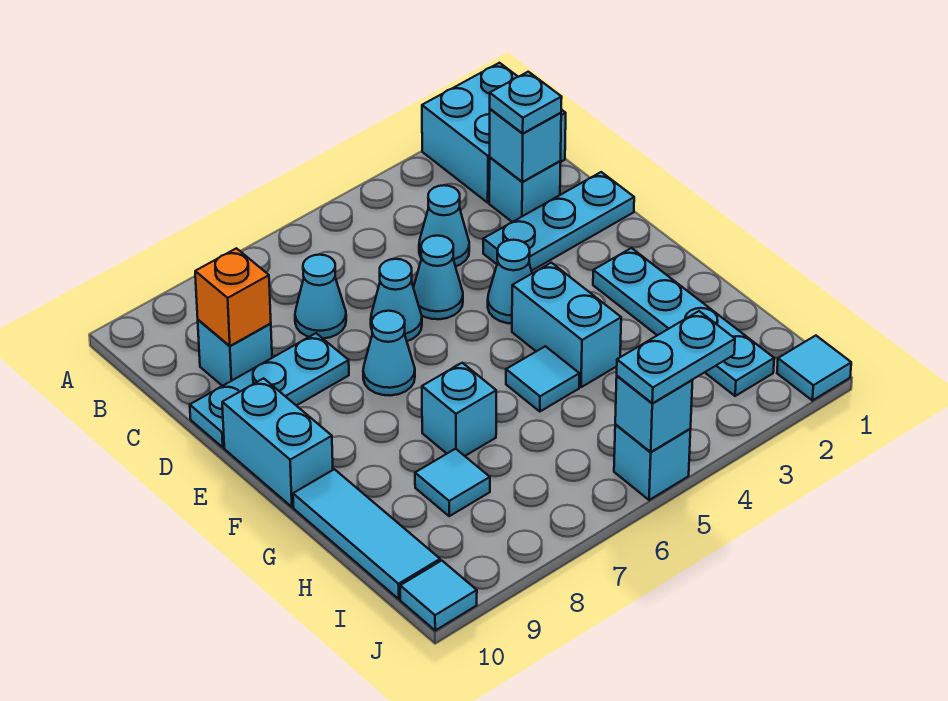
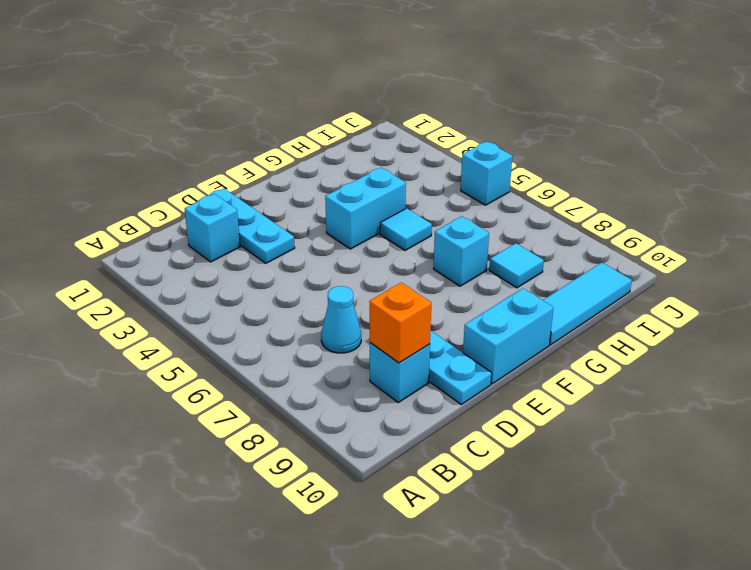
none -> cyan brick A1:B2 level 1
none -> cyan cone C4 level 1
none -> cyan cone D5 level 1

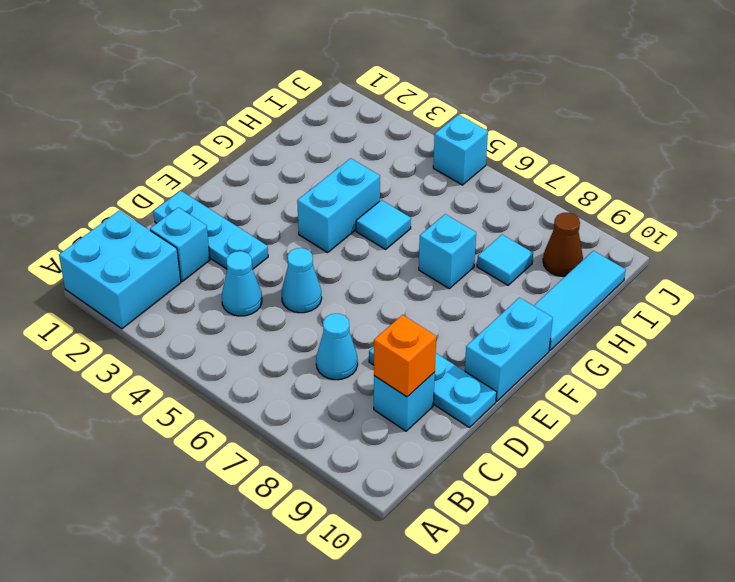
brown cone I9 level 1 -> none
none -> cyan cone D6 level 1
none -> cyan cone E4 level 1
none -> cyan cone E7 level 1

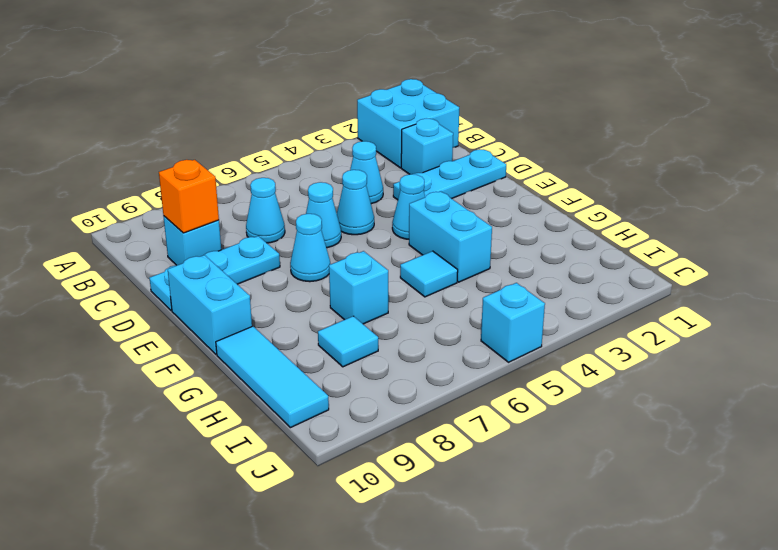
none -> cyan plate F2:I2 level 1
none -> cyan tile J1 level 1
none -> cyan tile J10 level 1

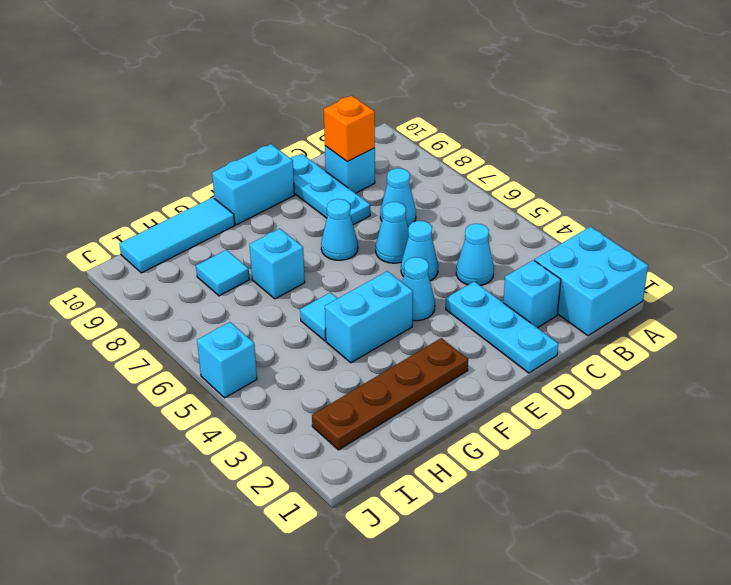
brown plate F2:I2 level 1 -> cyan plate F2:I2 level 1
none -> cyan tile J1 level 1
none -> cyan tile J10 level 1
none -> cyan brick C2 level 2

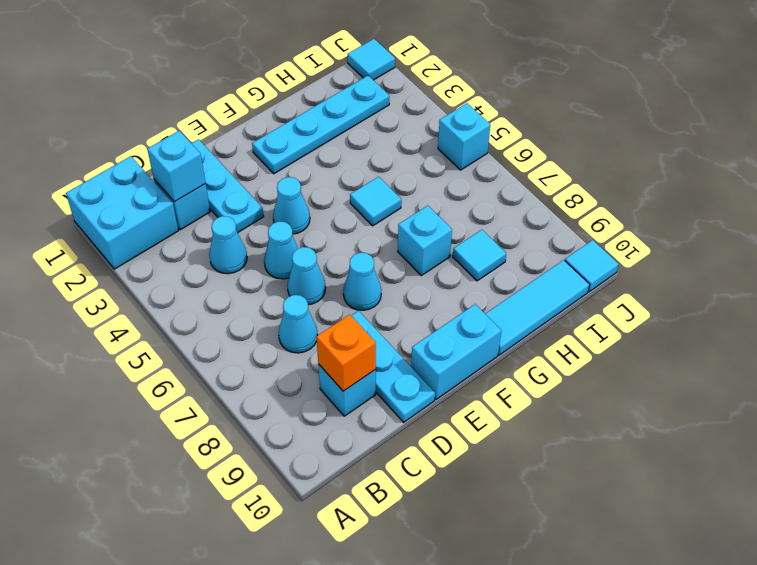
none -> cyan brick F4:G4 level 1
none -> cyan brick J5 level 2
none -> cyan plate C2 level 3

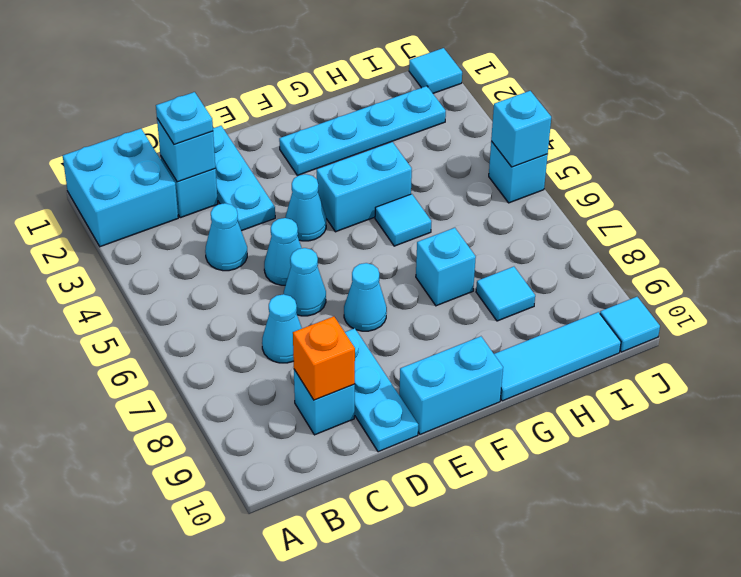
none -> cyan plate J4:J5 level 3

